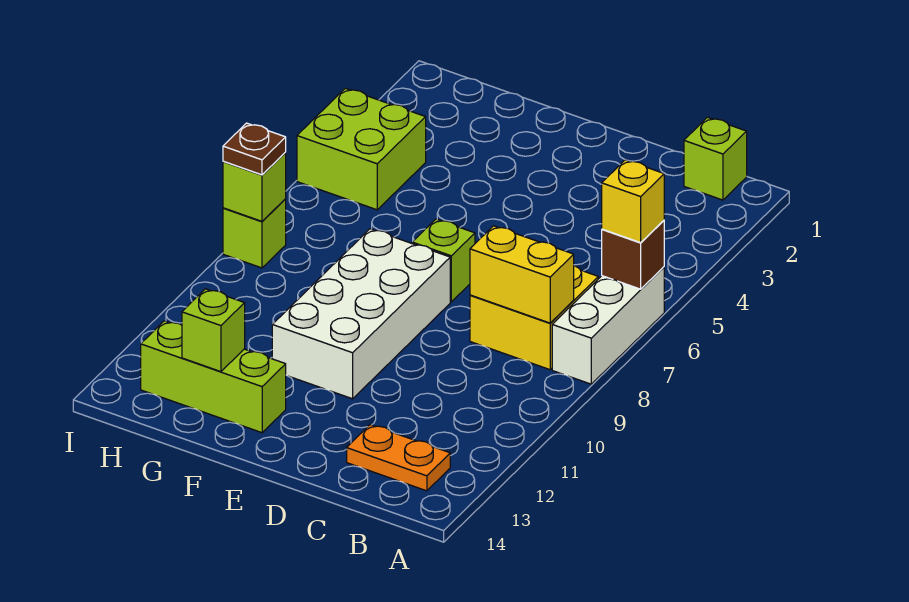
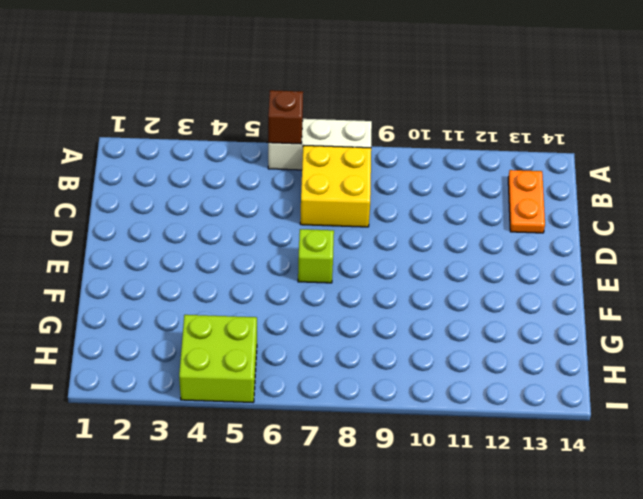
none -> lime brick B1 level 1
none -> white brick E8:F11 level 1
none -> lime brick F13:H13 level 1

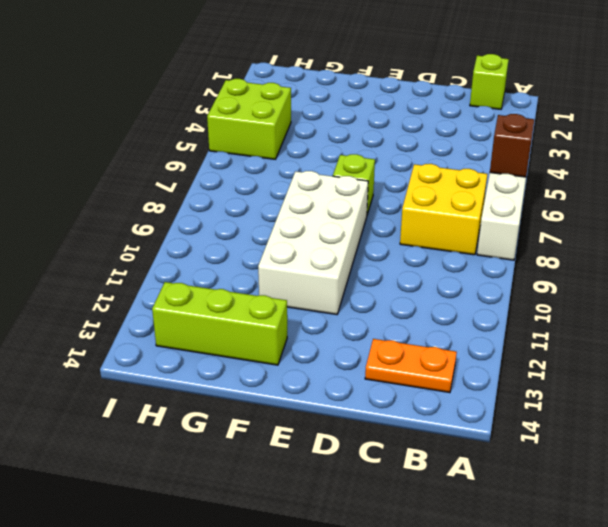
none -> lime brick I8 level 1
none -> yellow brick B8:C8 level 2
none -> lime brick G13 level 2

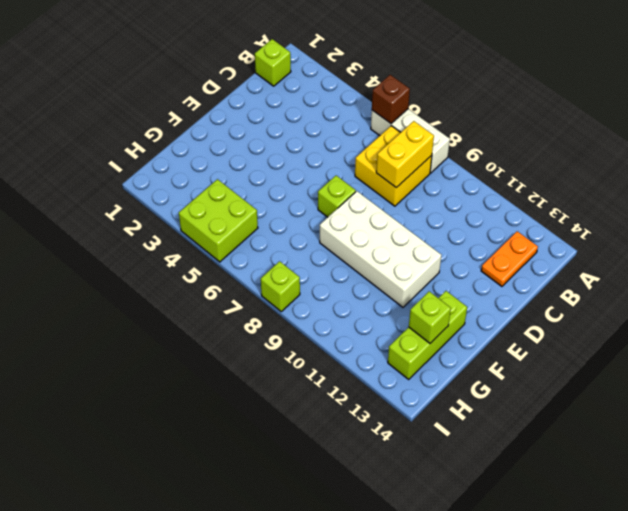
none -> lime brick I8 level 2
none -> yellow brick A6 level 3
none -> brown plate I8 level 3

